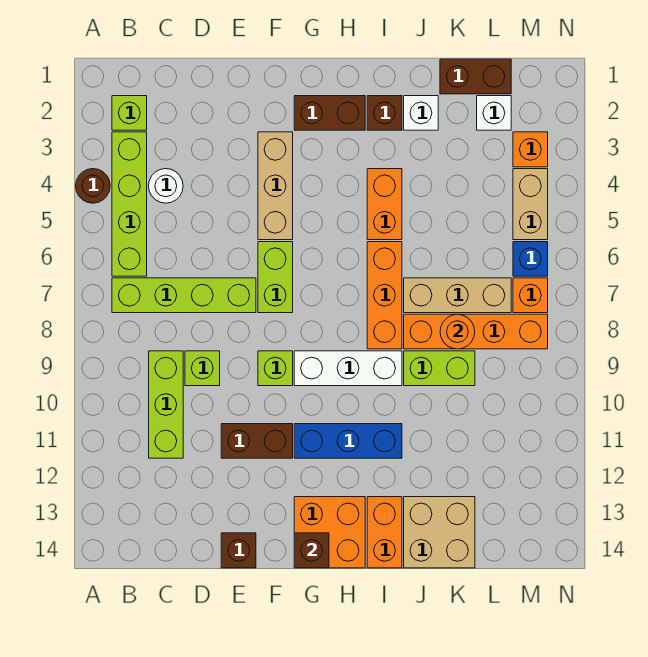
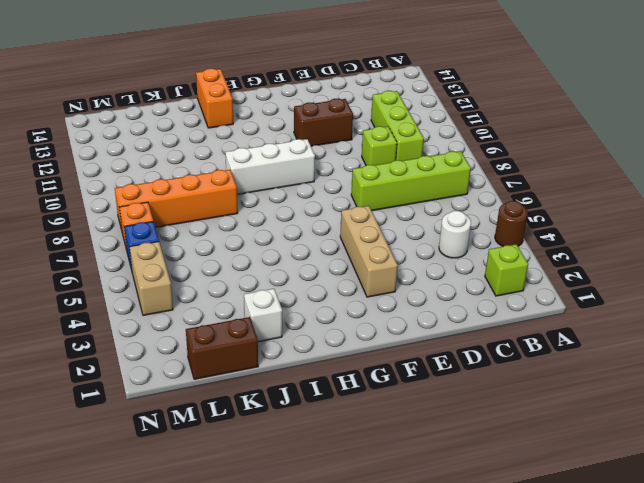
none -> lime brick B3:B6 level 1
none -> brown brick E14 level 1
none -> lime brick F6:F7 level 1
none -> lime brick F9 level 1

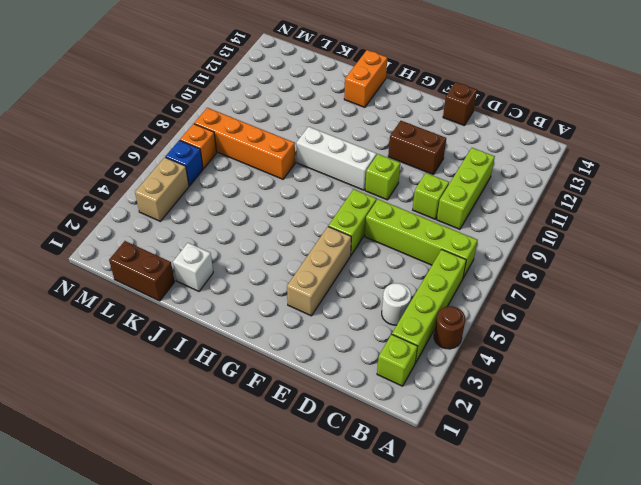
none -> brown brick G2:H2 level 1
none -> blue brick G11:I11 level 1
none -> orange brick G13:H14 level 1
none -> brown brick I2 level 1

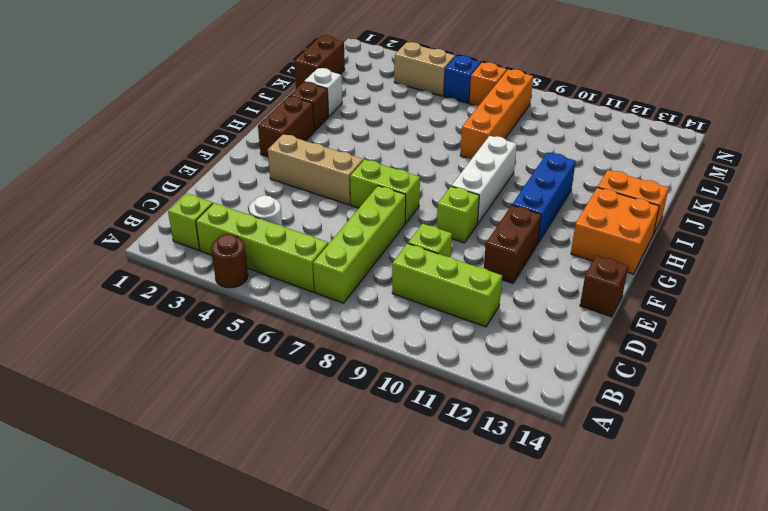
none -> orange brick I4:I5 level 1
none -> orange brick I6:I8 level 1
none -> tan brick J7:L7 level 1
none -> lime brick J9:K9 level 1

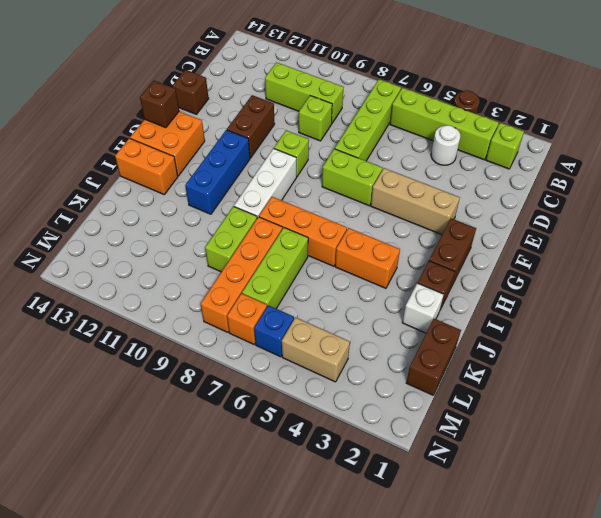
lime brick J7:L7 level 1 -> tan brick J7:L7 level 1
none -> tan brick J13:K14 level 1
none -> white brick L2 level 1
none -> orange brick M3 level 1
none -> orange round brick K8 level 2

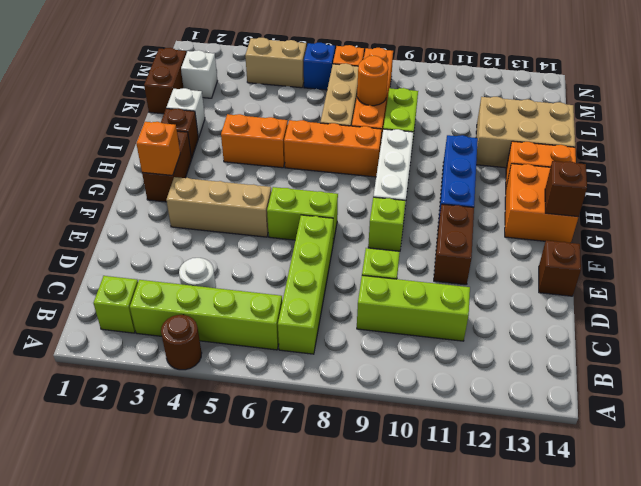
orange brick G2 level 2 -> orange brick M3 level 1
tan brick J12:K14 level 1 -> tan brick J13:K14 level 1

